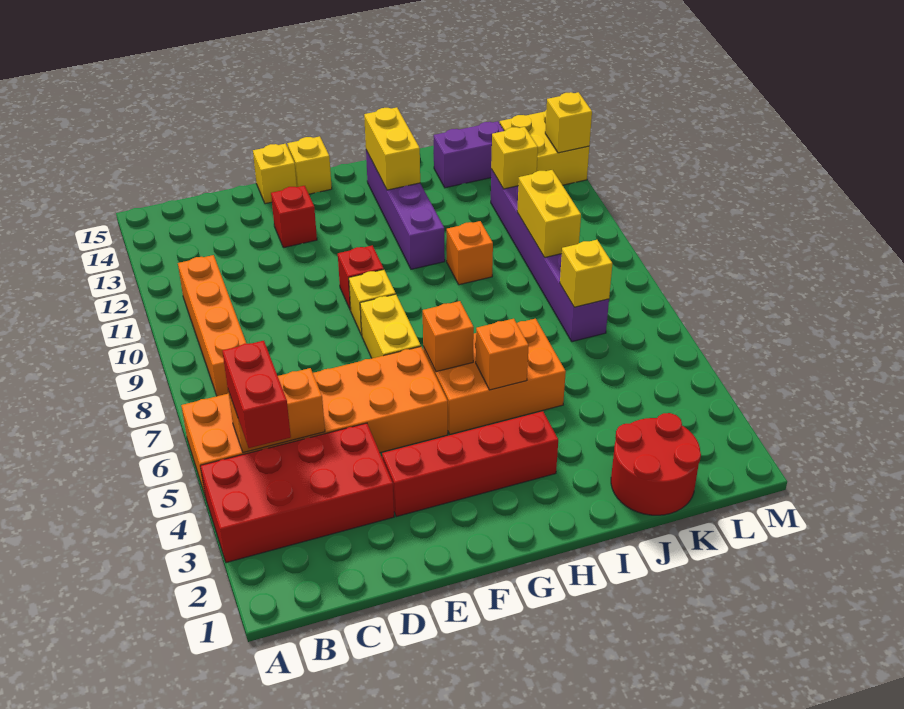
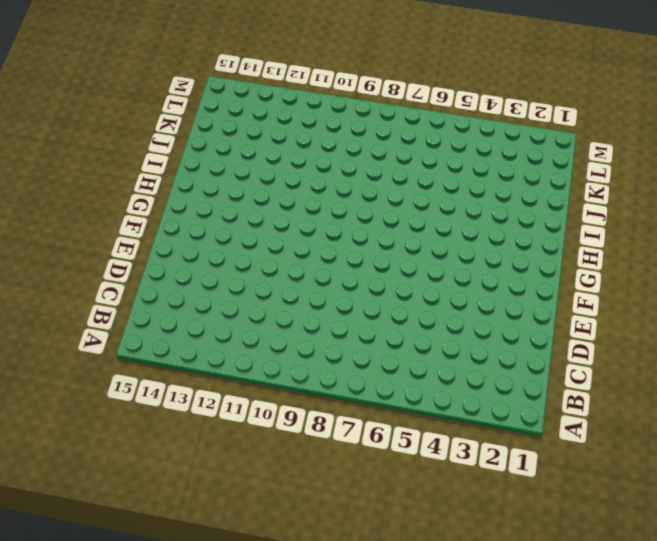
none -> red brick A3:D4 level 1
none -> orange brick A5:F6 level 1
none -> orange brick B8:B11 level 1

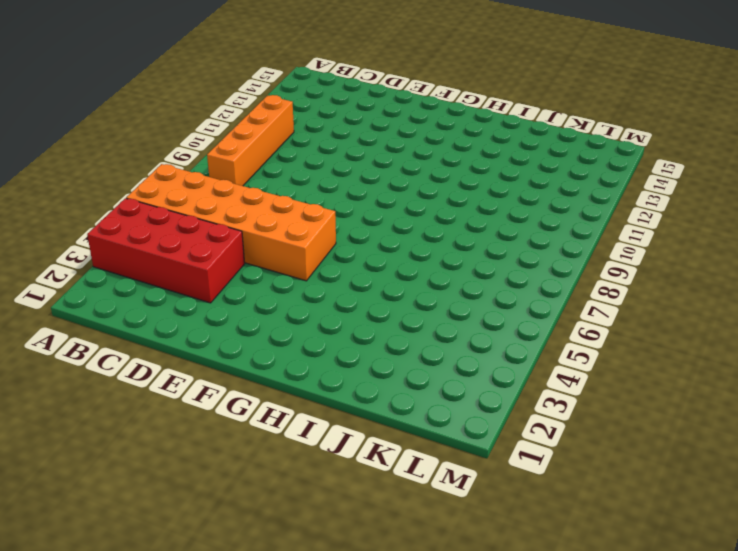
none -> red brick E3:H3 level 1
none -> red brick E13 level 1
none -> yellow brick E15 level 1

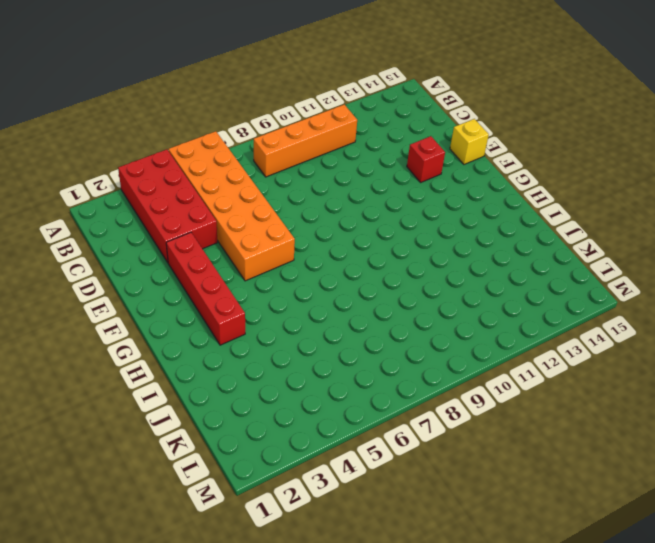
none -> yellow brick F7:F8 level 1
none -> yellow brick F9 level 1
none -> red brick F10 level 1

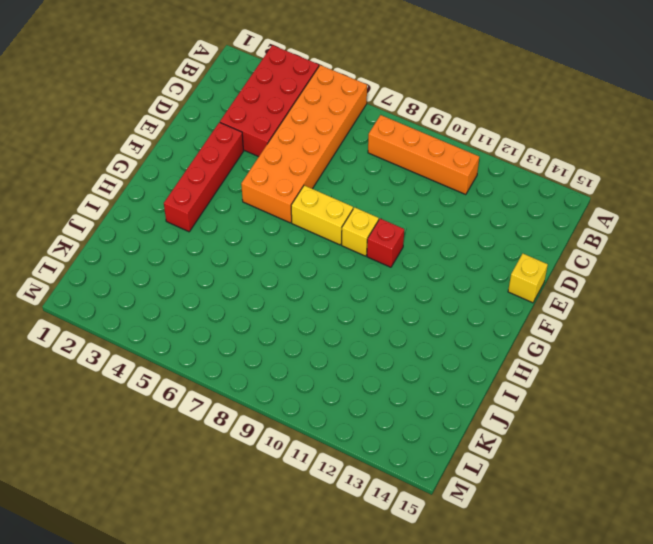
none -> red brick E13 level 1
none -> yellow brick F15 level 1
none -> orange brick G5:I6 level 1

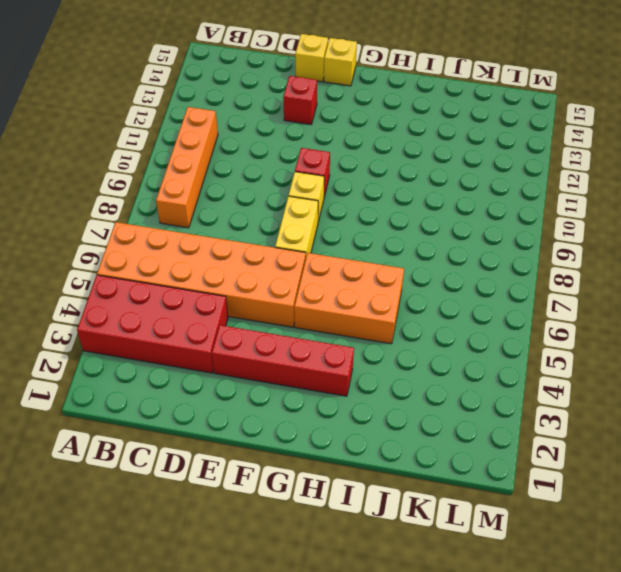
none -> purple brick H11:H14 level 1
none -> orange brick I10 level 1
none -> red round brick J1:K2 level 1

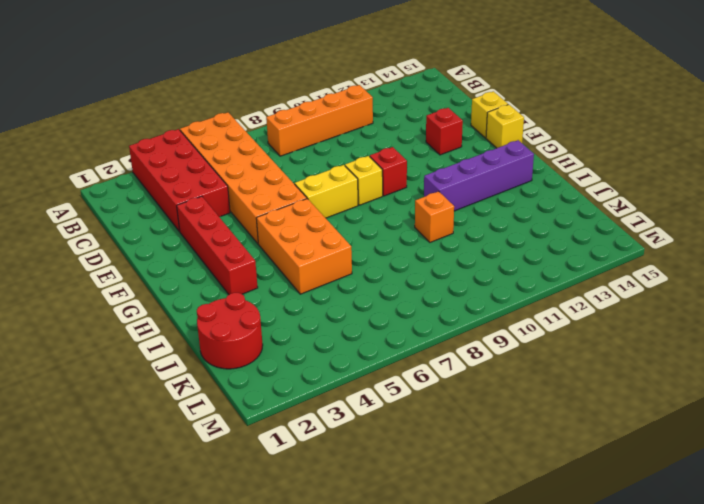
none -> purple brick J14:K14 level 1
none -> purple brick K7:K12 level 1
none -> yellow brick L13:M14 level 1

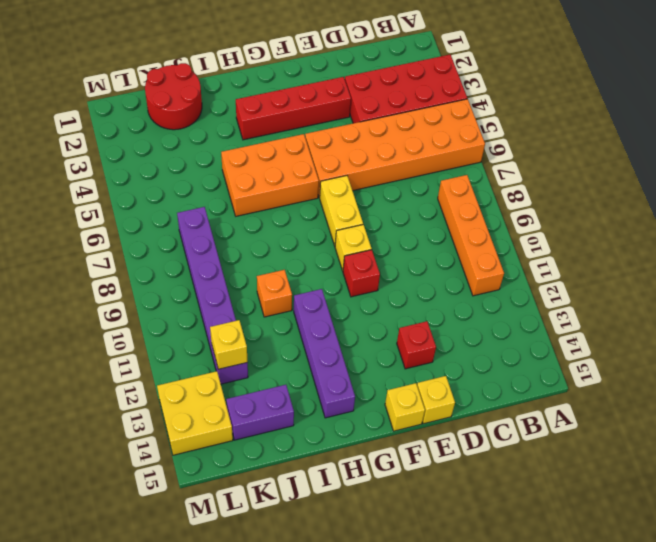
none -> orange brick B5:C5 level 2
none -> orange brick G6 level 2
none -> orange brick H5 level 2

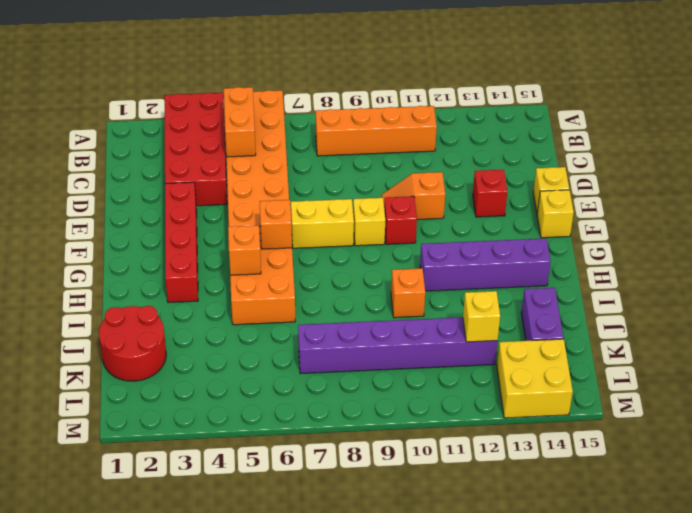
orange slope E10:E11 level 1 top 11 -> none
none -> yellow brick H13:H14 level 2
none -> yellow brick K7 level 2
none -> yellow brick K9:K10 level 2

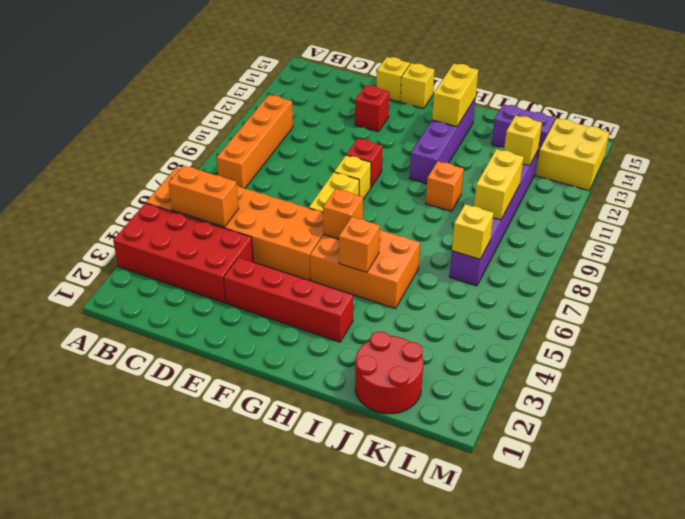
none -> yellow brick M13 level 2
none -> red brick B4:B5 level 3

